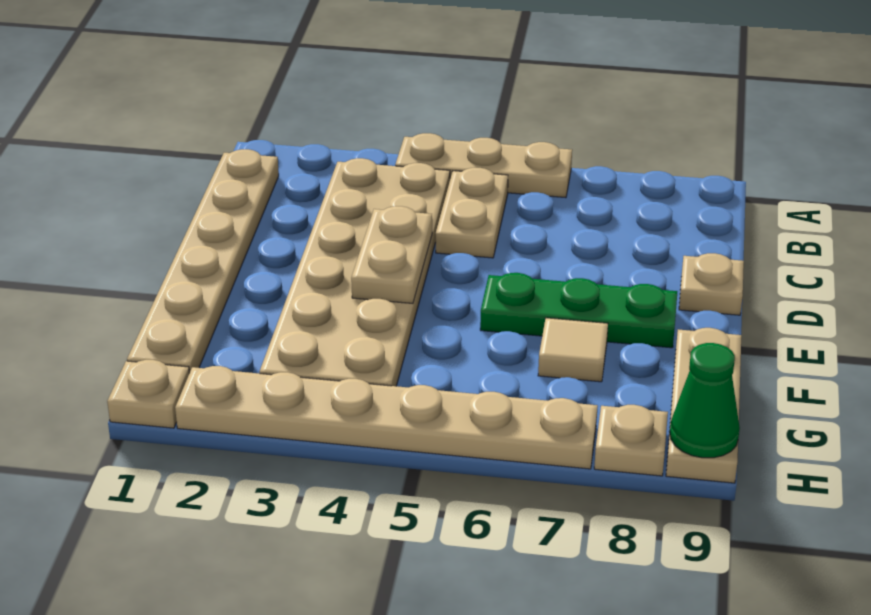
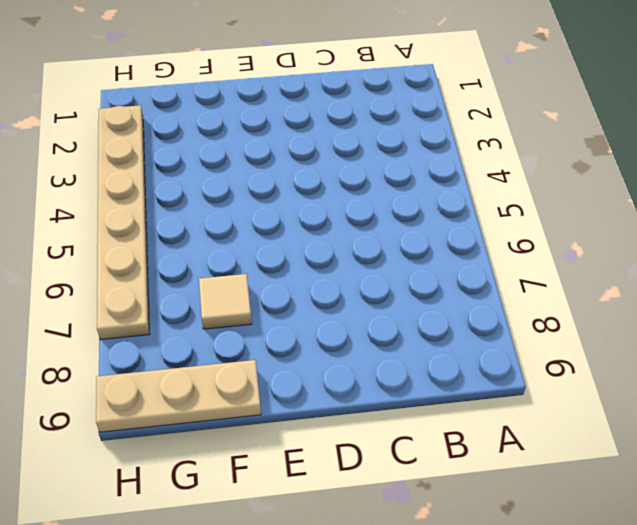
none -> tan plate A4:A6 level 1
none -> tan plate B1:G1 level 1
none -> tan plate B3:G4 level 1

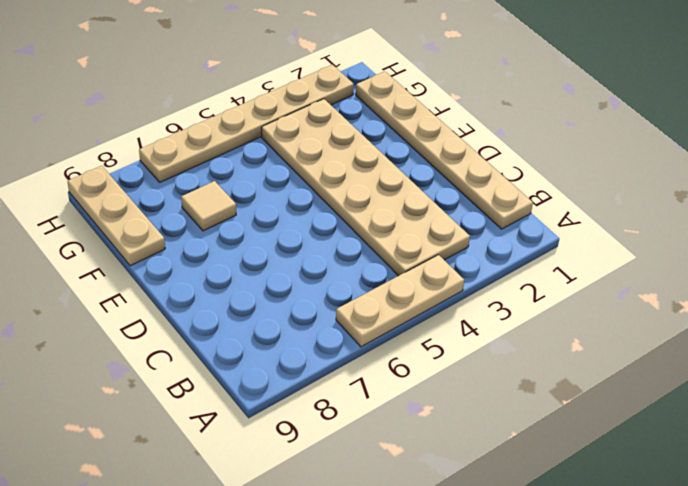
none -> tan plate B5:C5 level 1
none -> tan plate D9 level 1
none -> green plate E6:E8 level 1

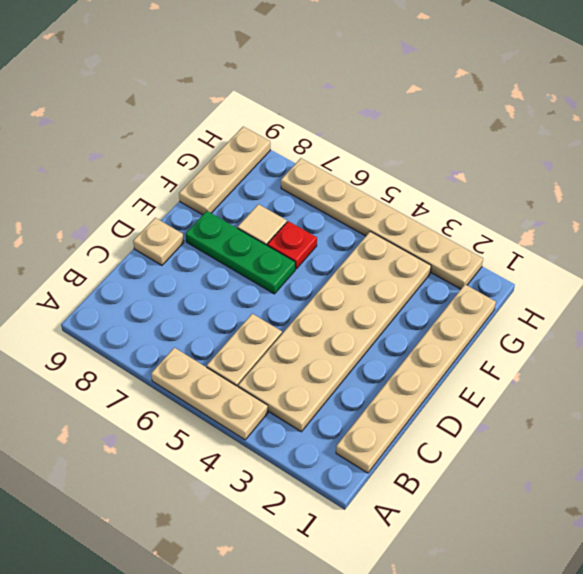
red plate F6 level 1 -> none
none -> tan plate H1 level 1
none -> tan plate H8 level 1
none -> tan plate D4:E4 level 2

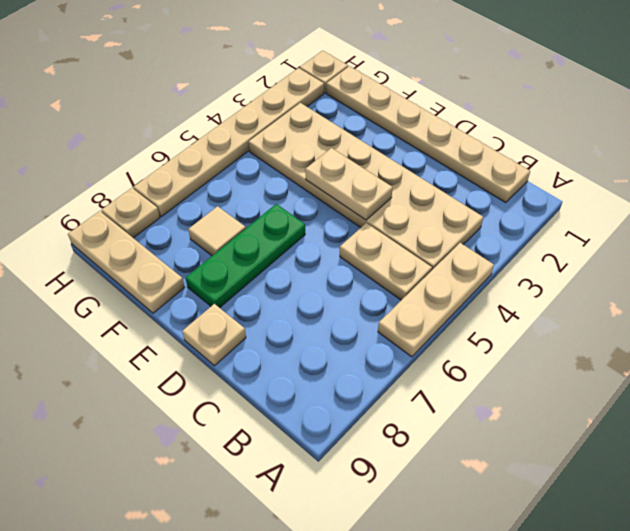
none -> green cone H9 level 2

